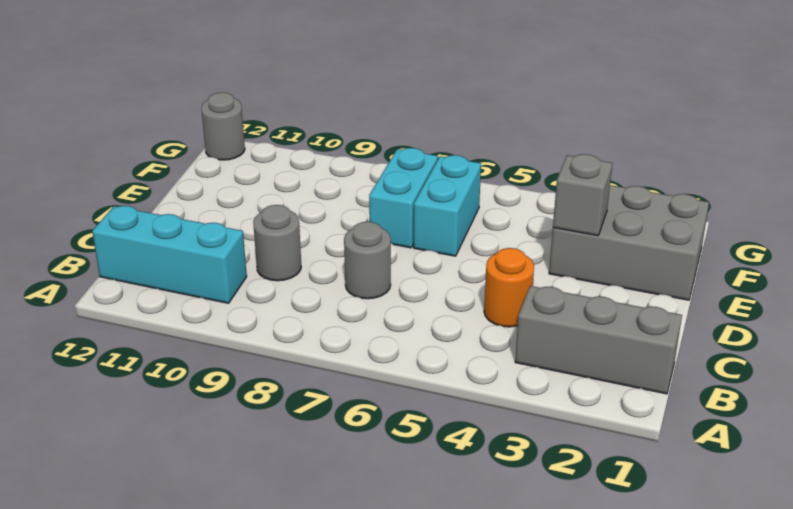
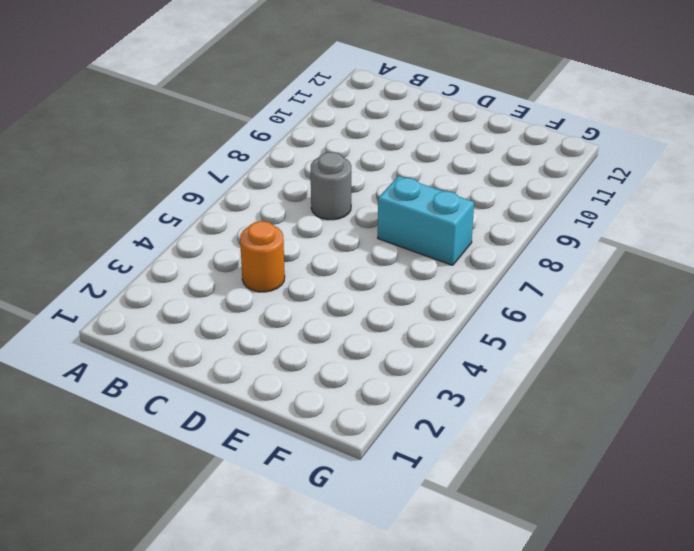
none -> grey brick B1:B3 level 1
none -> cyan brick B10:B12 level 1

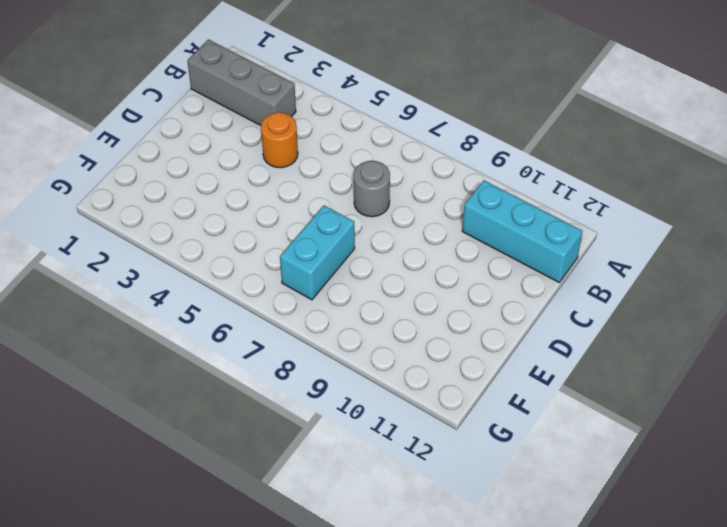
none -> grey round brick C9 level 1
none -> grey brick E1:F3 level 1

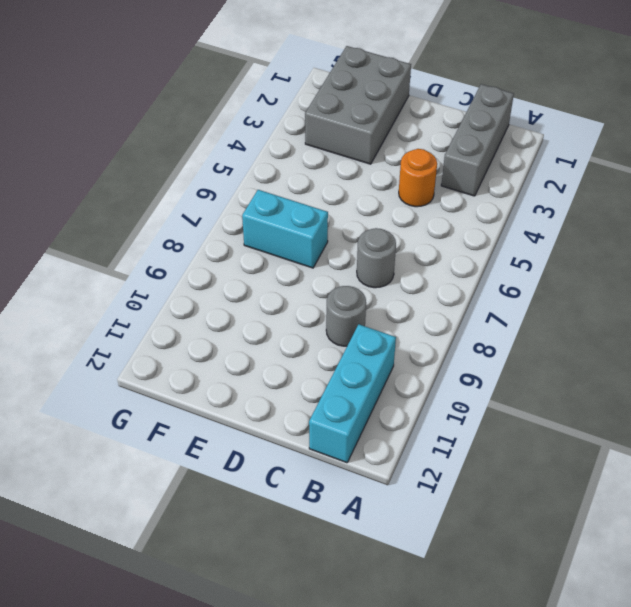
none -> cyan brick E6:F6 level 1
none -> grey round brick G12 level 1

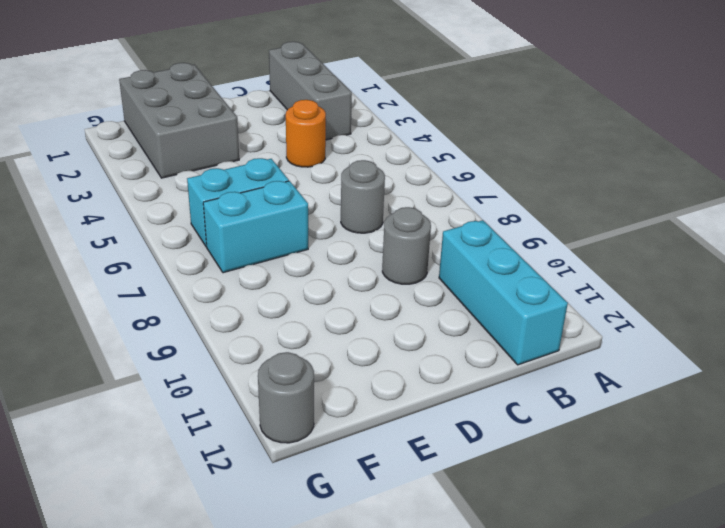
none -> grey brick E3 level 2

